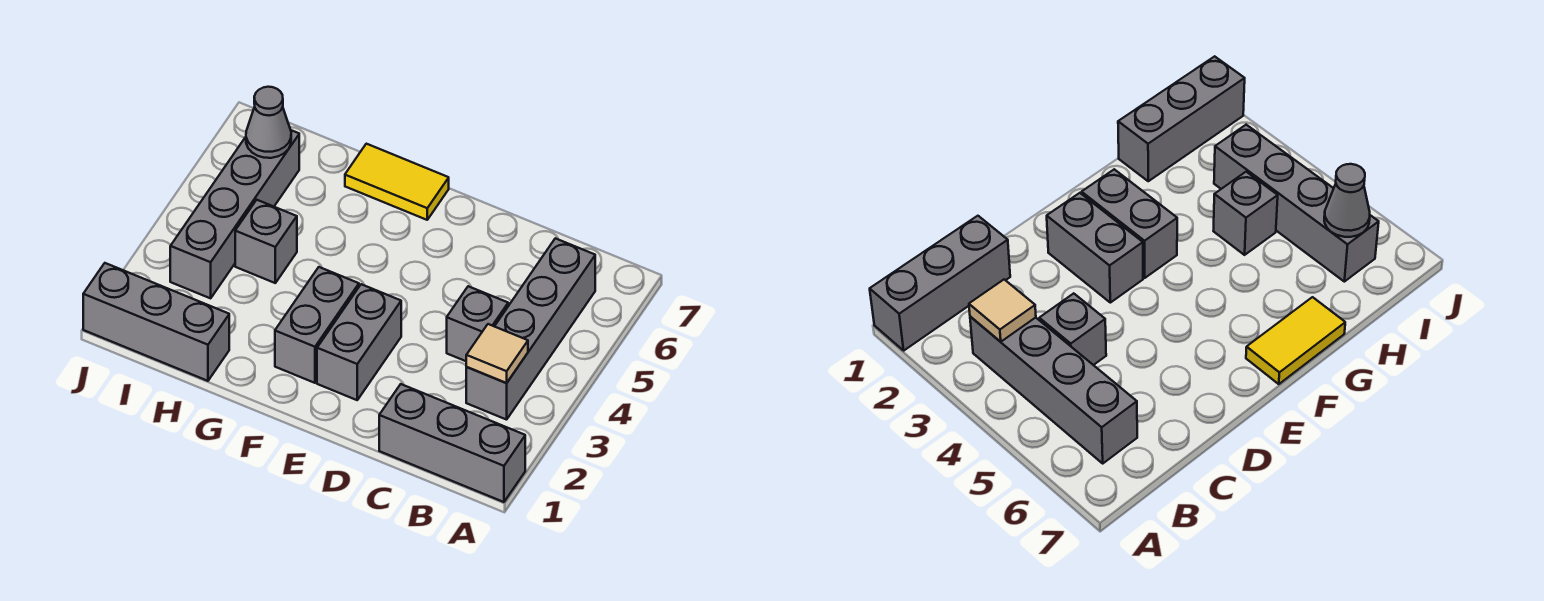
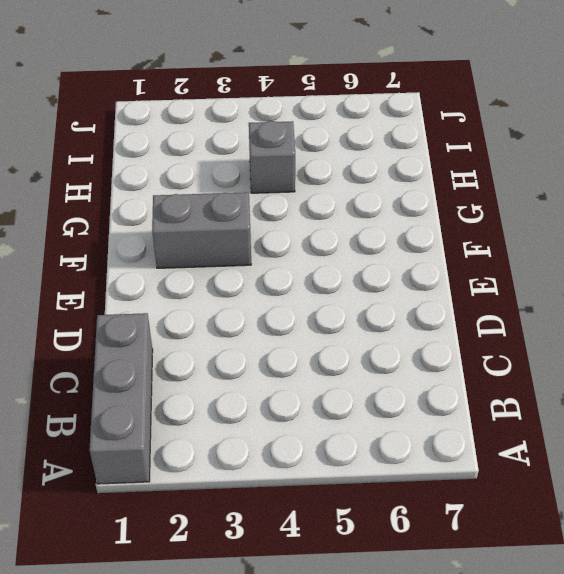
none -> grey brick B3:B6 level 1
none -> grey brick C4 level 1

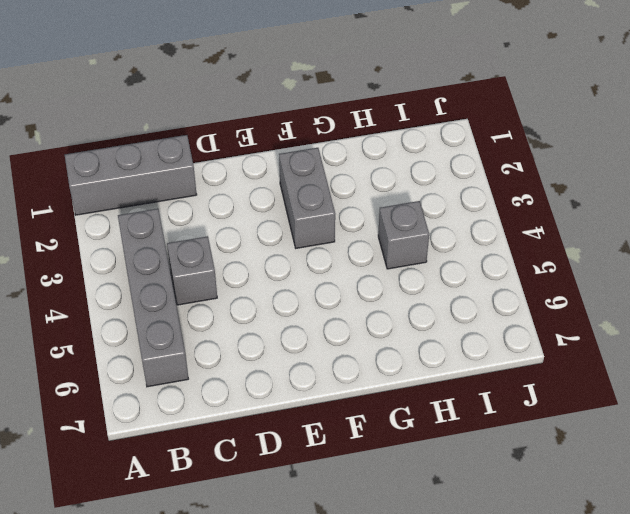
none -> grey brick E2:E3 level 1
none -> yellow tile F7:G7 level 1

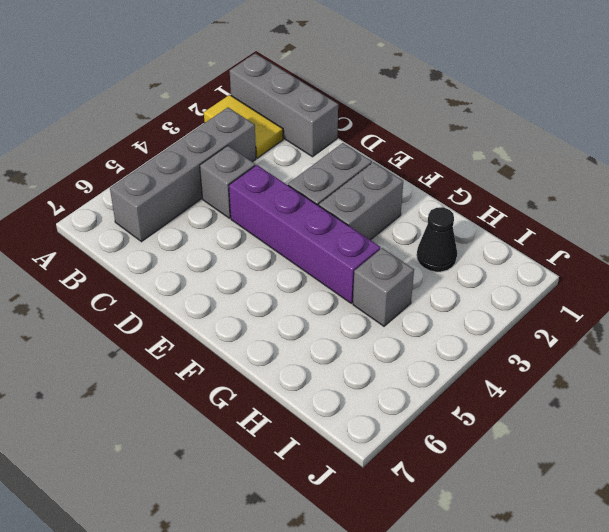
yellow tile A2:B2 level 1 -> yellow tile F7:G7 level 1
purple brick D4:G4 level 1 -> none
black cone H2 level 1 -> none
none -> grey brick H1:J1 level 1
none -> grey brick I3:I6 level 1

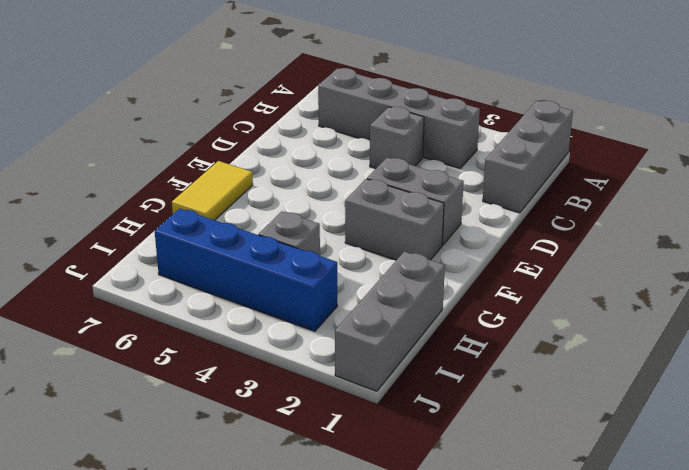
blue brick I3:I6 level 1 -> grey brick I3:I6 level 1
none -> tan tile B3 level 2
none -> grey cone I6 level 2

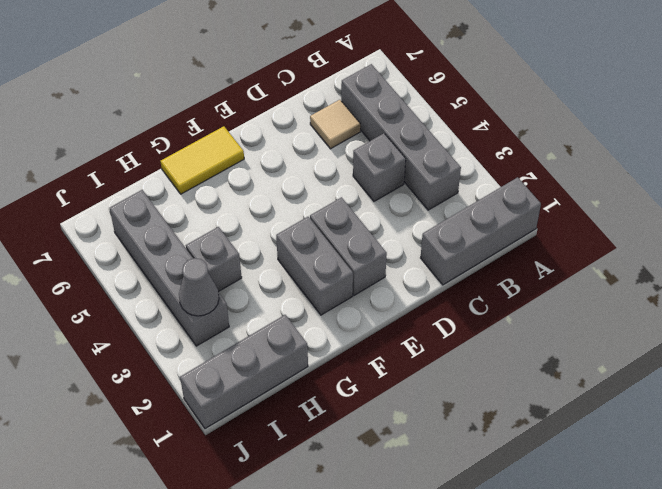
tan tile C6 level 1 -> tan tile B3 level 2
grey cone I3 level 2 -> grey cone I6 level 2

